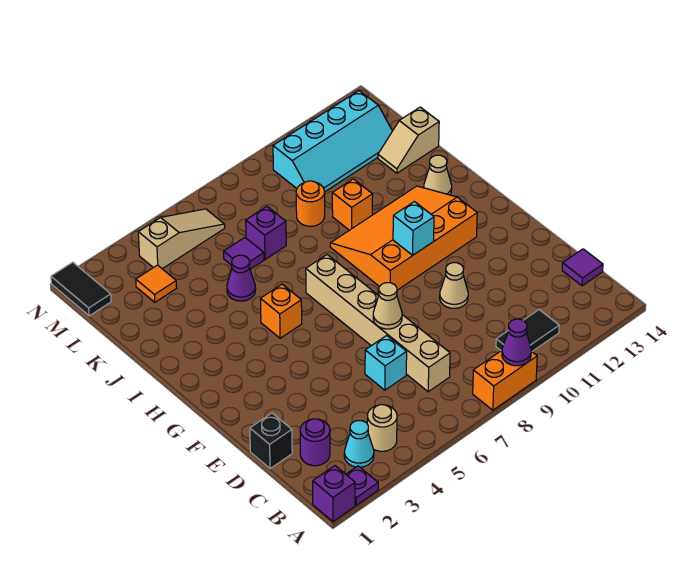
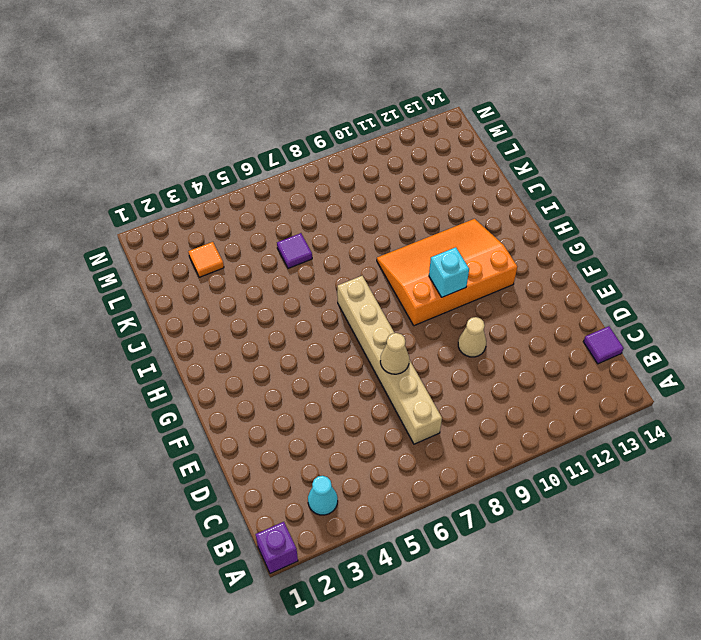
none -> purple plate A2 level 1
none -> orange brick A8:A9 level 1
none -> tan round brick B4 level 1

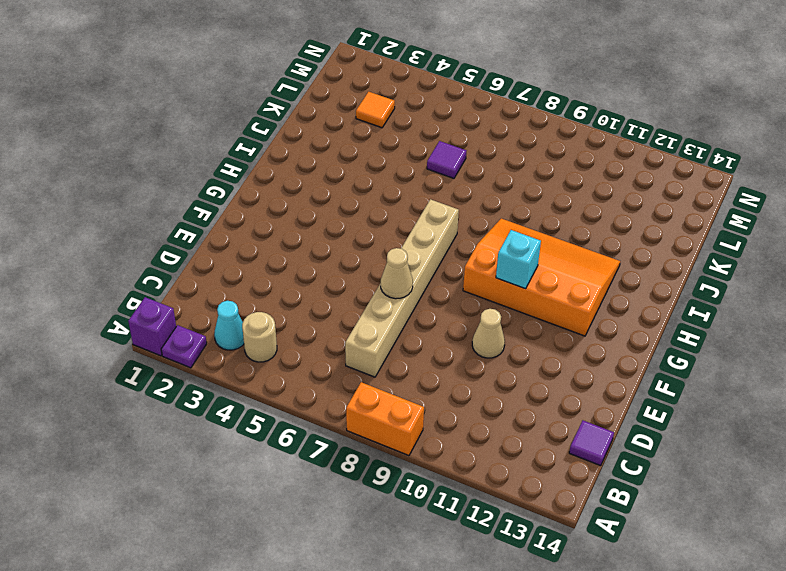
none -> black tile B10:B11 level 1
none -> purple round brick C2 level 1
none -> black brick D1 level 1

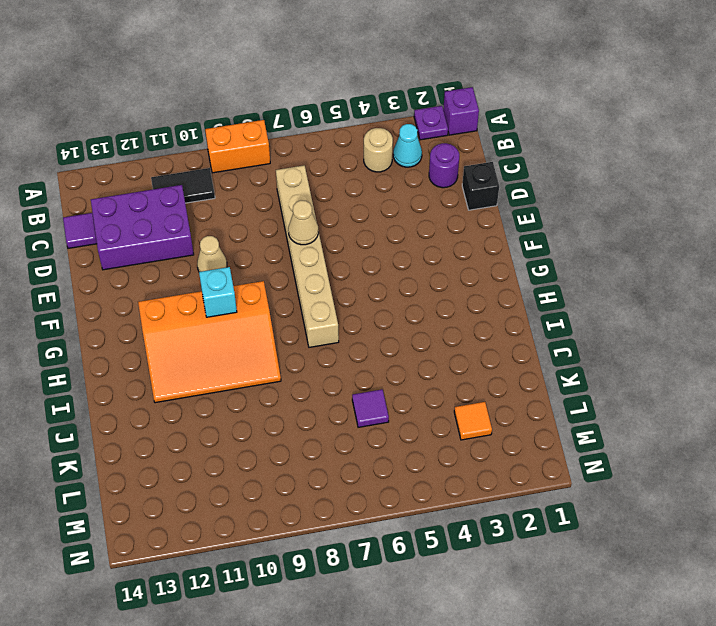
purple brick C11:D13 level 1 -> none
none -> cyan brick D6 level 1
none -> orange brick H5 level 1
none -> tan cone I13 level 1

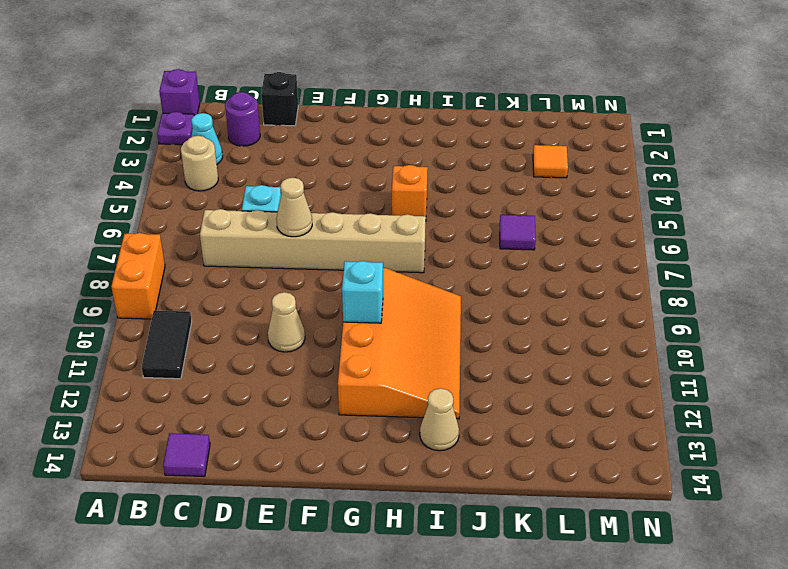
none -> purple cone J5 level 1
none -> orange brick J10 level 1
none -> purple brick K7 level 1

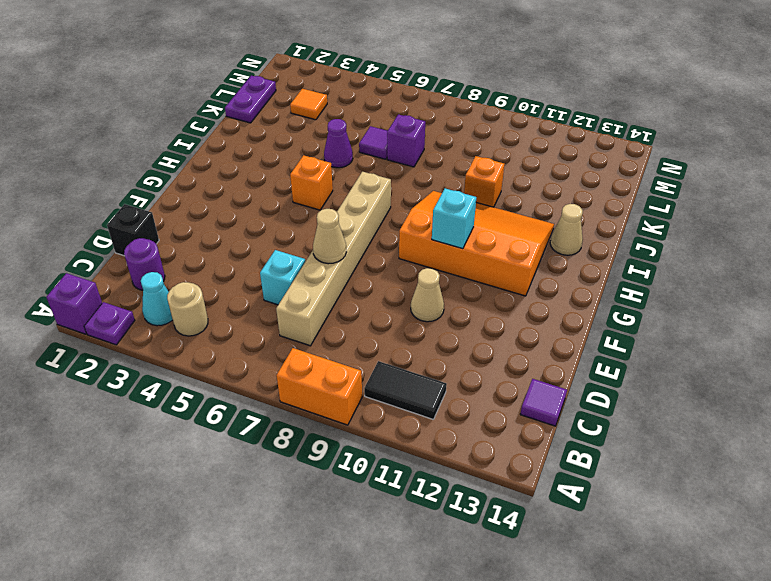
purple plate K1:L1 level 1 -> none
none -> orange round brick K9 level 1
none -> tan slope K13:K14 level 1 top 14
none -> cyan slope L10:M13 level 1 top M

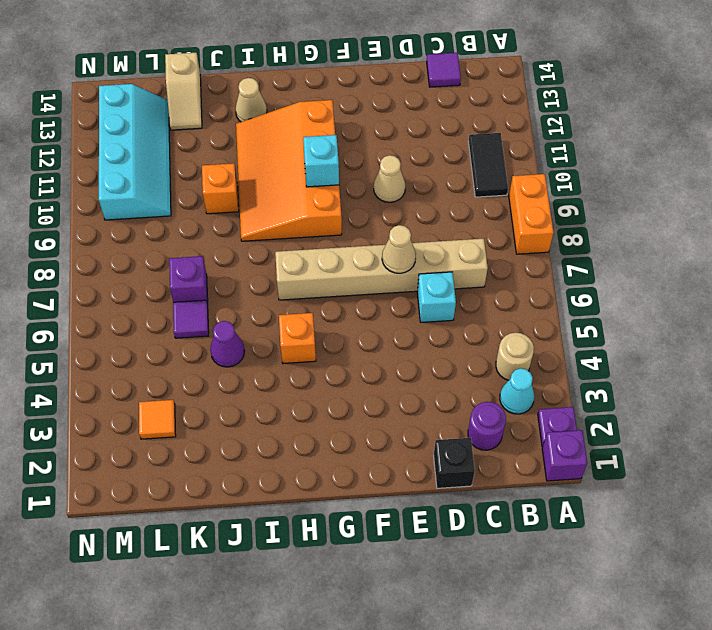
none -> orange round brick K9 level 1
none -> black tile M1:N1 level 1
none -> tan slope M4:M6 level 1 top 4

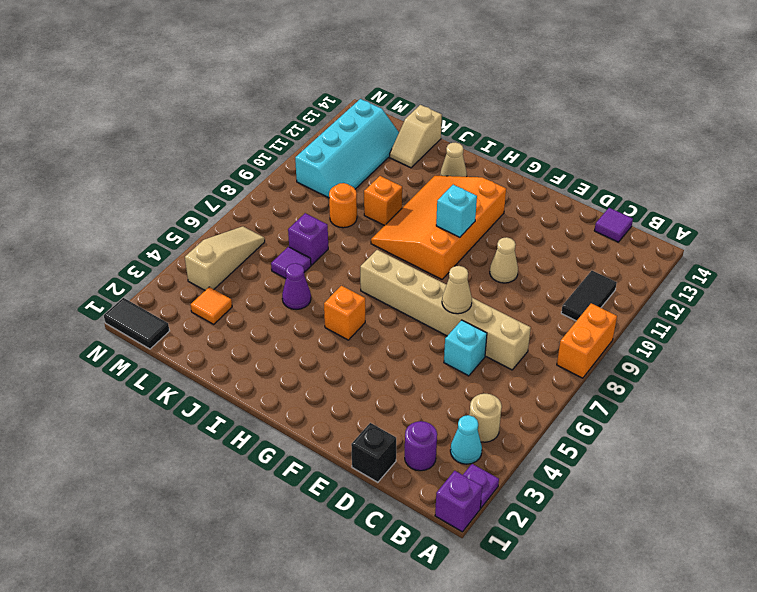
none -> purple cone A9 level 2

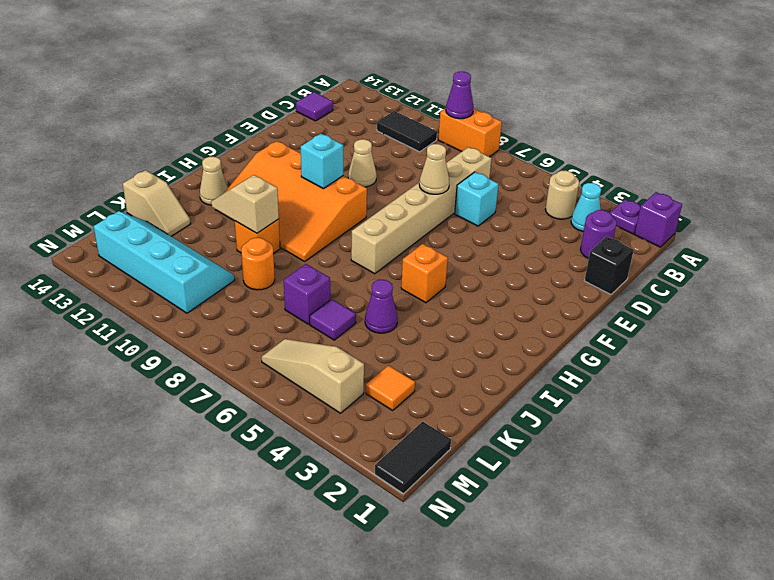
tan slope J10:J11 level 2 top 10 -> none

